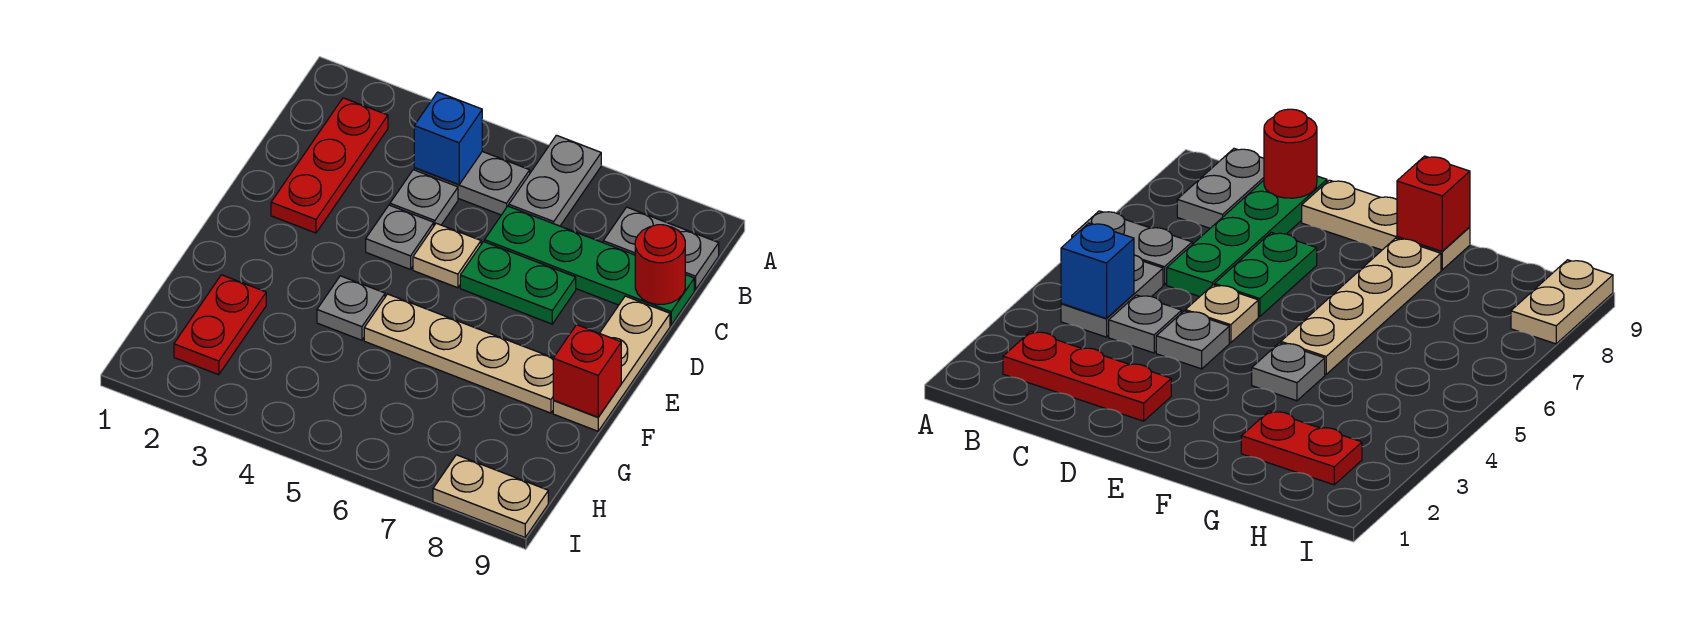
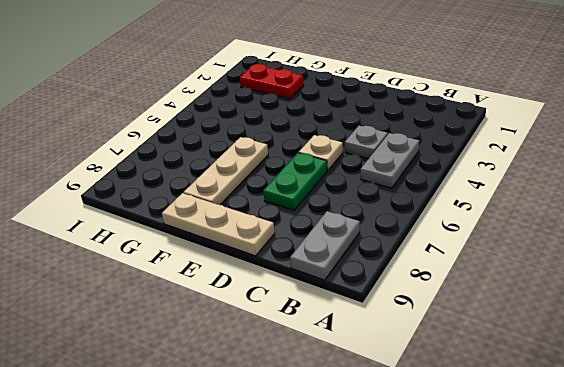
tan plate F6:F8 level 1 -> tan plate F5:F8 level 1
none -> grey plate A6:B6 level 1
none -> red plate B2:D2 level 1
none -> green plate C6:C9 level 1

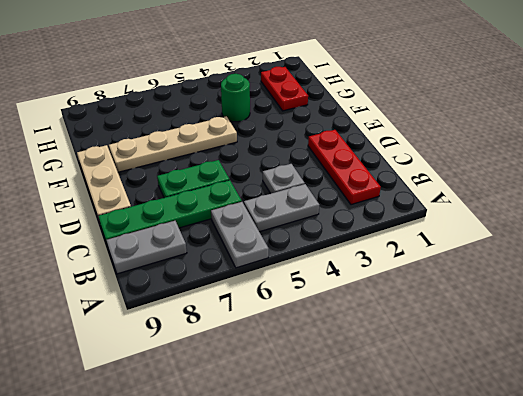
green round brick G4 level 1 -> none
none -> grey plate D4 level 1
none -> tan plate D5 level 1
none -> grey plate F4 level 1

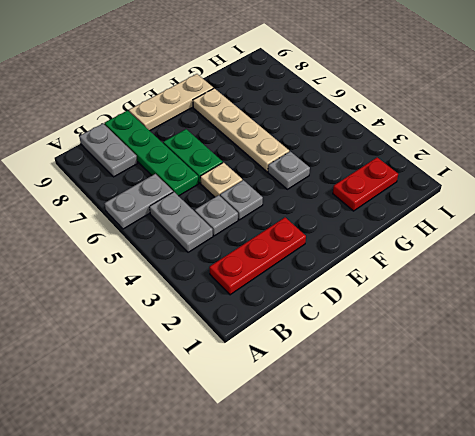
none -> tan plate I8:I9 level 1
none -> blue brick B4 level 2
none -> red round brick C9 level 2

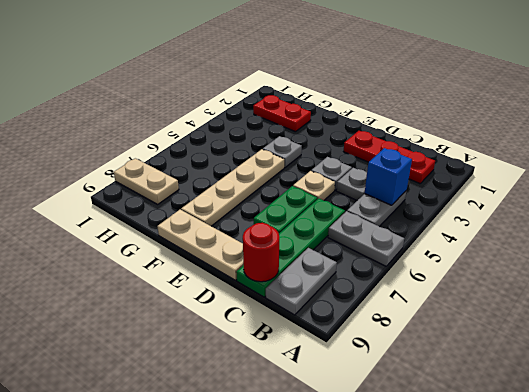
tan plate H8:I8 level 1 -> tan plate I8:I9 level 1
none -> red brick F9 level 2

